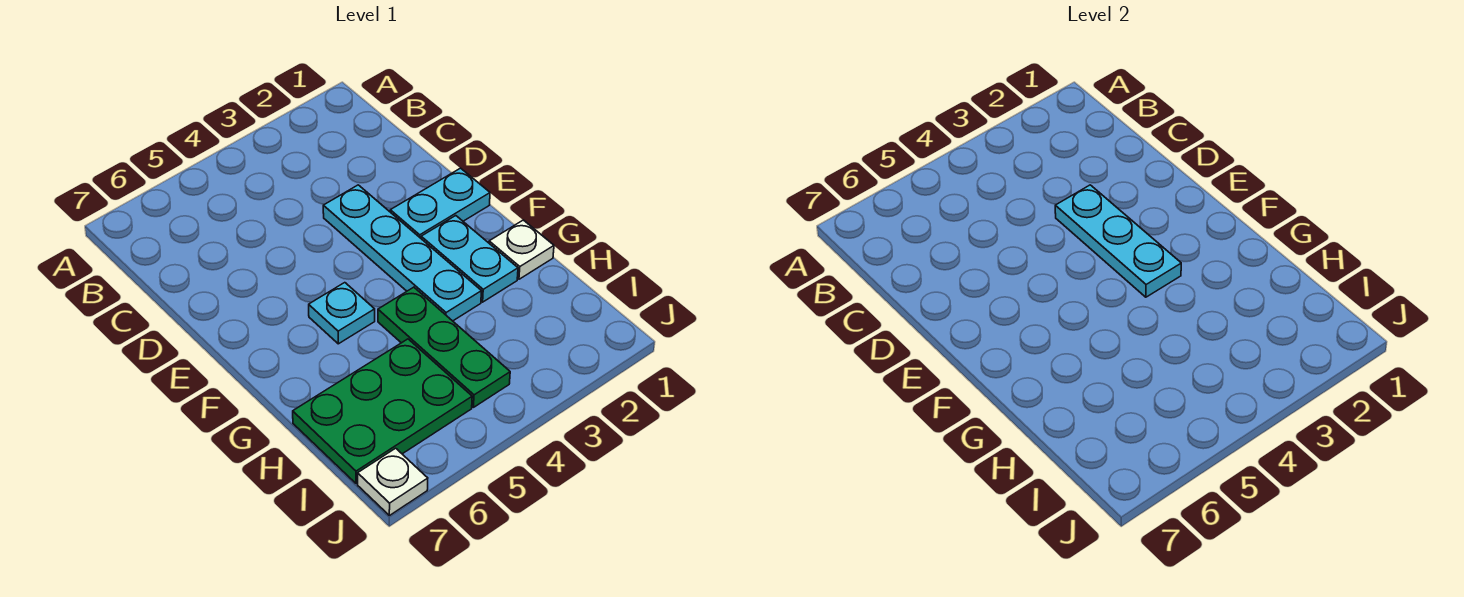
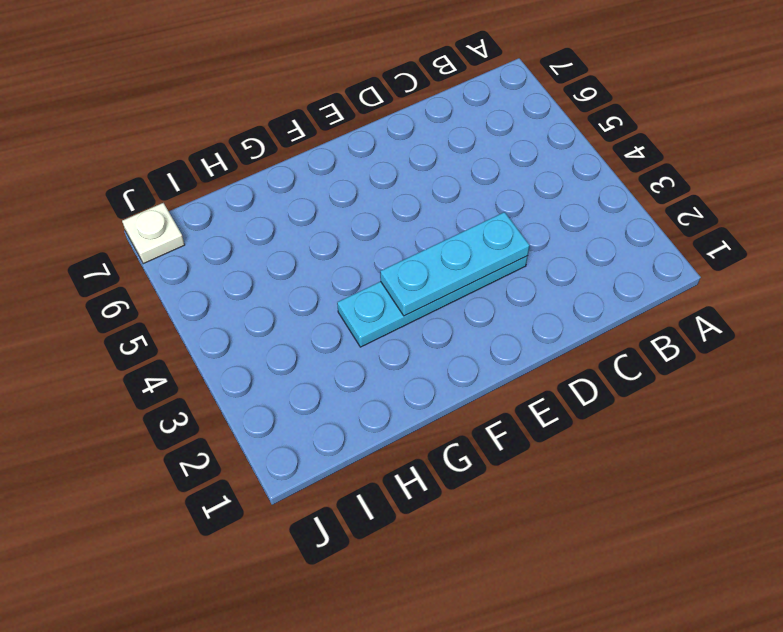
none -> cyan plate E1:E2 level 1
none -> cyan plate F2:G2 level 1

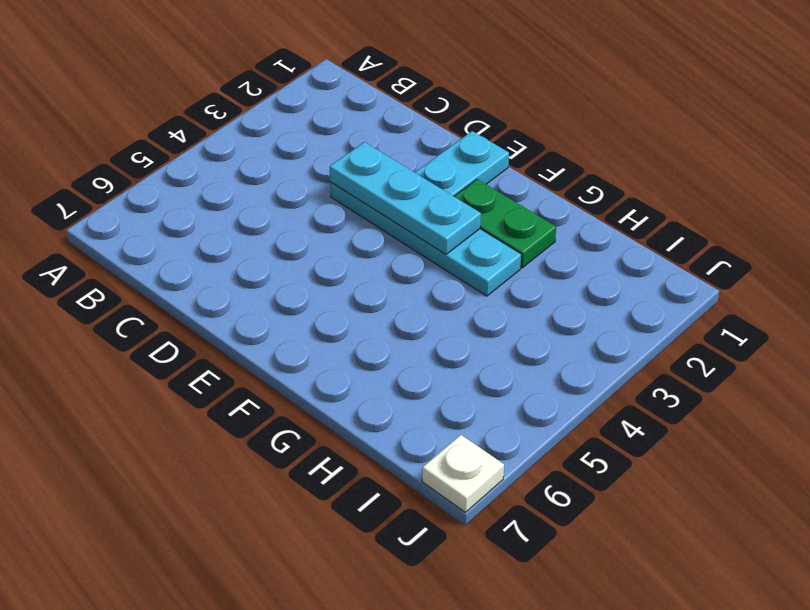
green plate F2:G2 level 1 -> cyan plate F2:G2 level 1
none -> cyan plate F5 level 1
none -> white plate G1 level 1

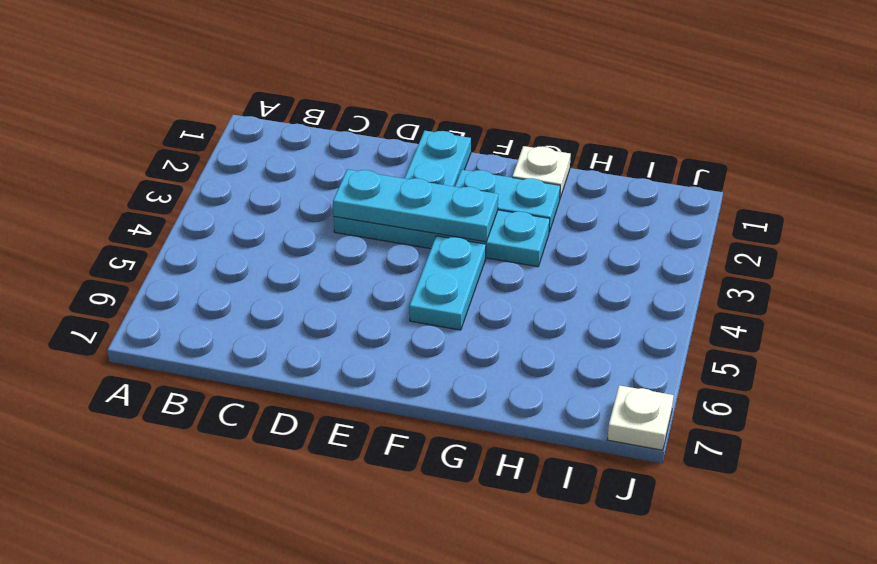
cyan plate F4:F5 level 1 -> cyan plate F5 level 1
none -> green plate G4:I4 level 1
none -> green plate H5:I7 level 1

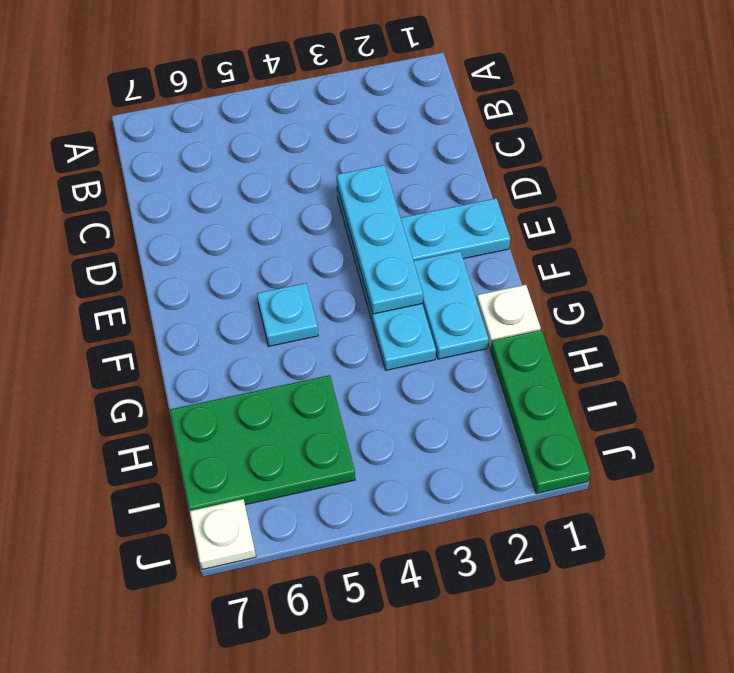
green plate H1:J1 level 1 -> green plate G4:I4 level 1

